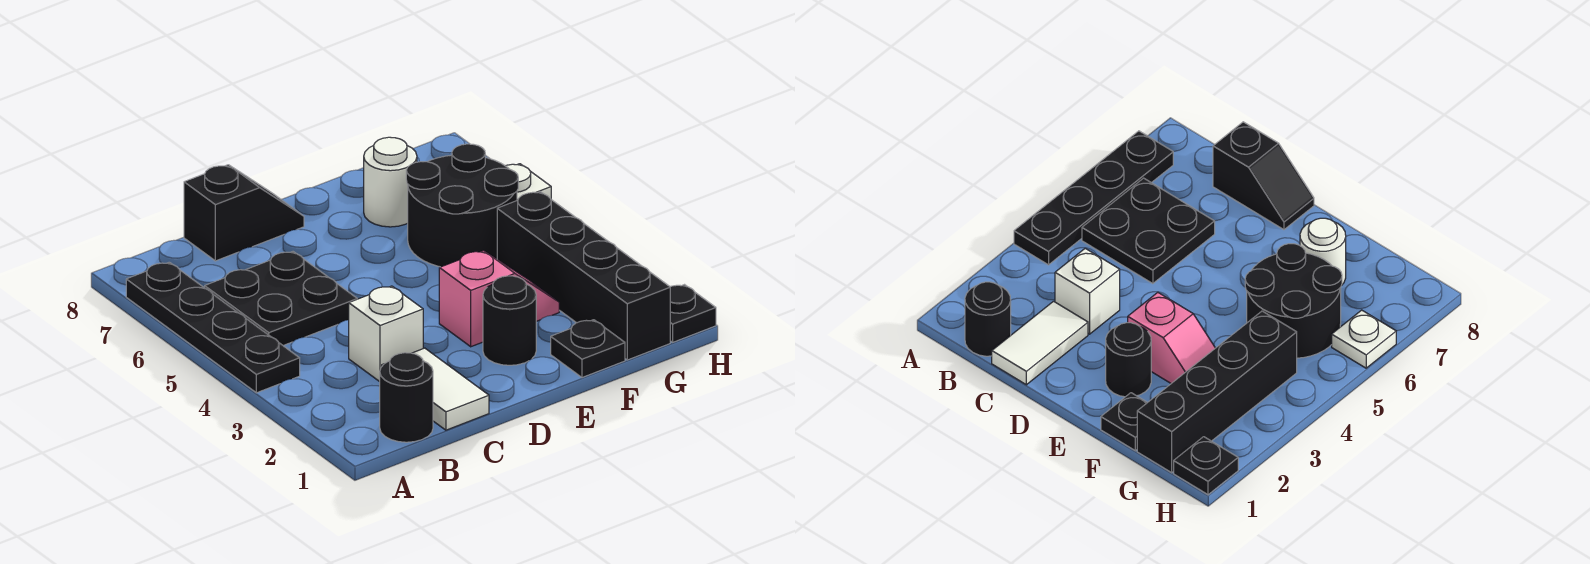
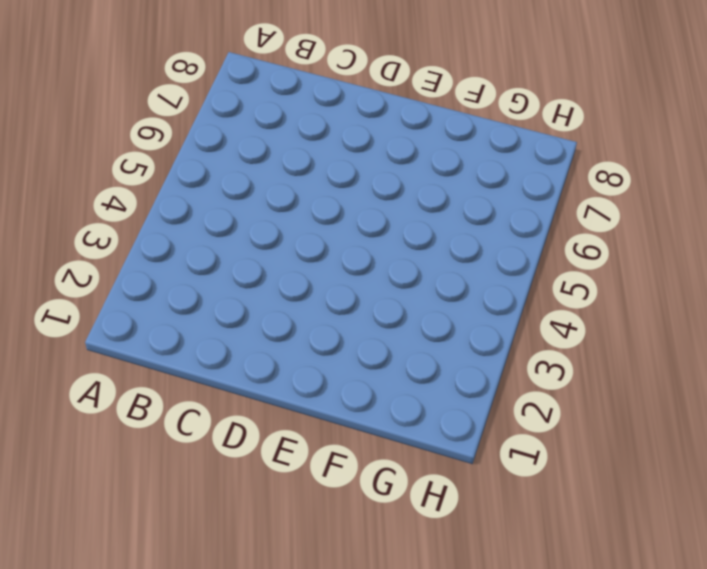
none -> black plate A4:A7 level 1
none -> black round brick B1 level 1
none -> black plate B5:C6 level 1

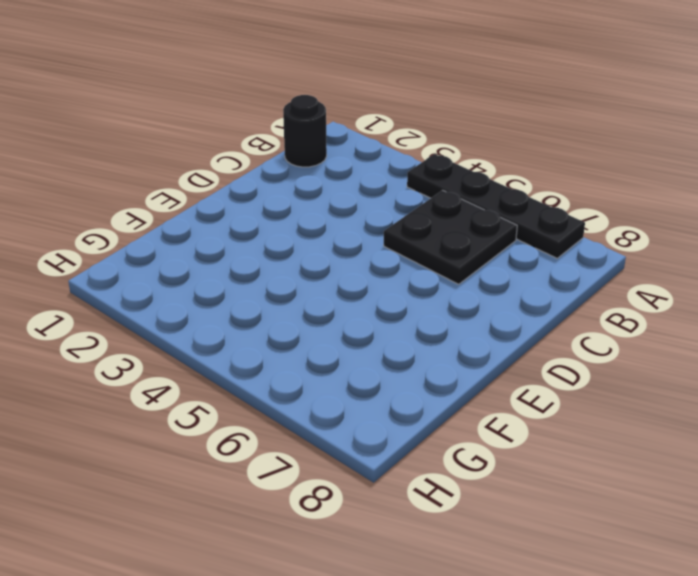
none -> white tile C1:C2 level 1
none -> white brick C3 level 1
none -> black slope C8:D8 level 1 top C

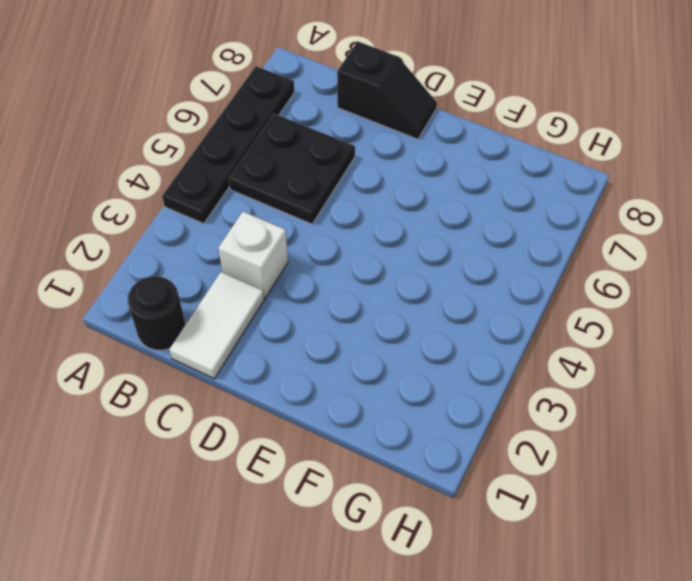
none -> black round brick E2 level 1
none -> pink slope E3:F3 level 1 top E
none -> black plate F1 level 1

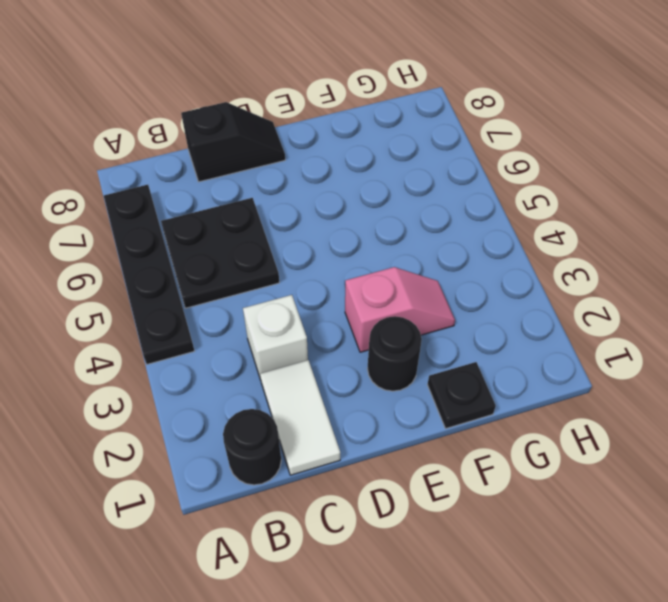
none -> black round brick F5:G6 level 1
none -> white round brick F7 level 1
none -> black brick G1:G4 level 1

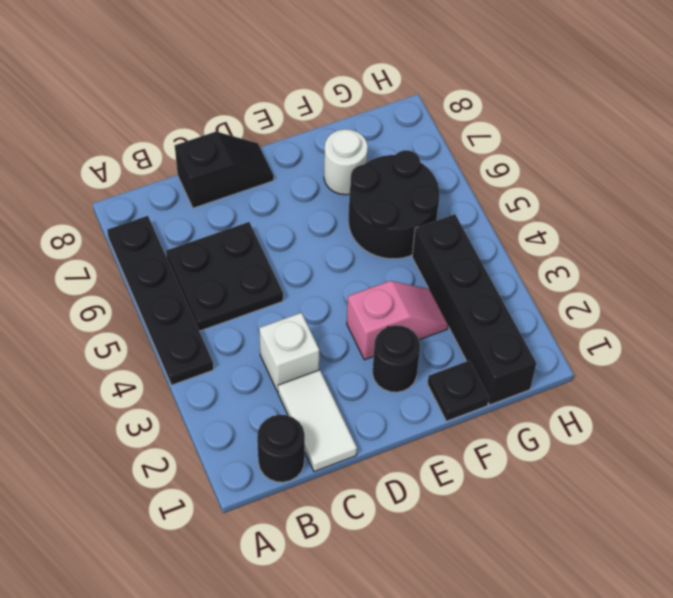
none -> black plate H1 level 1
none -> white plate H6 level 1

